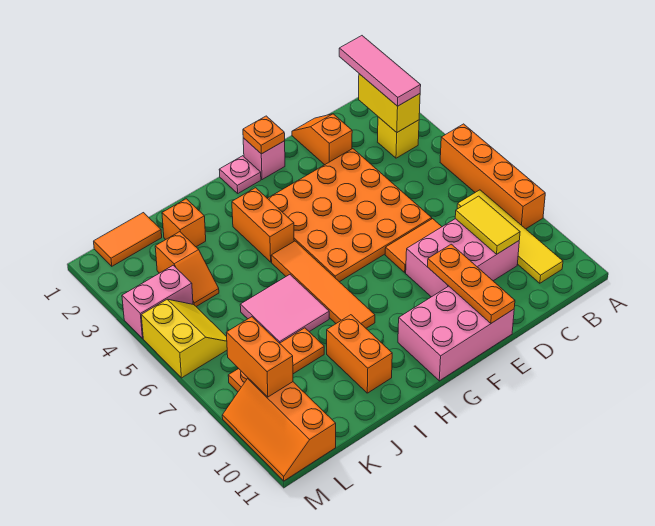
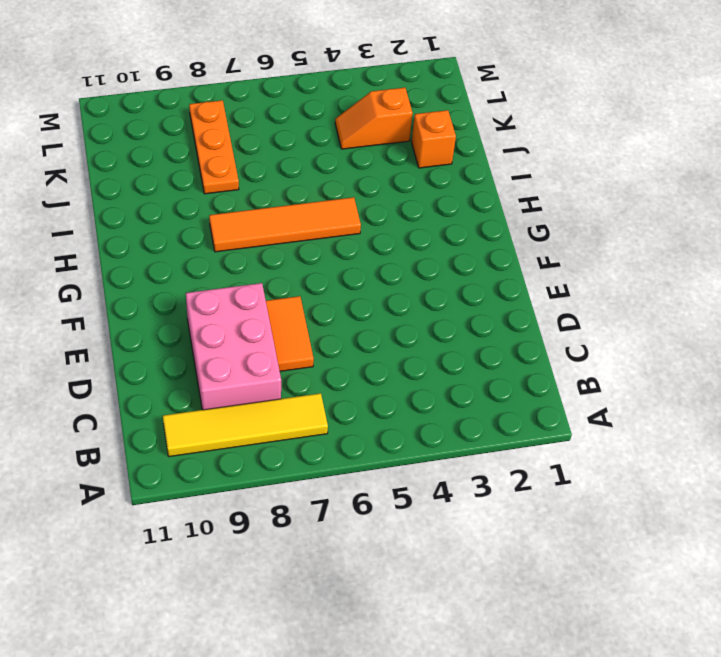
none -> orange brick A5:A8 level 1
none -> yellow brick B3 level 1
none -> orange slope D1:D2 level 1 top 2

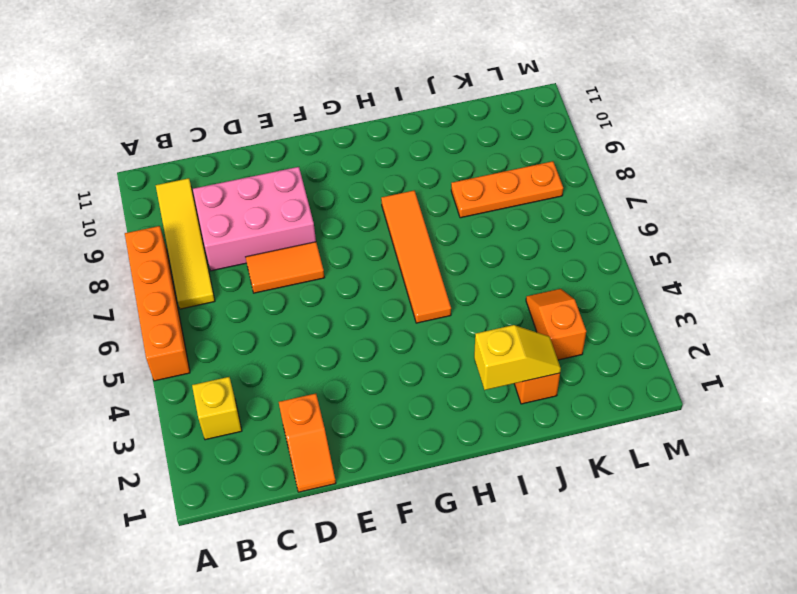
yellow slope I2:J2 level 2 top I -> none
none -> orange plate D3:G6 level 1
none -> pink brick E10:G11 level 1
none -> pink brick F1 level 1

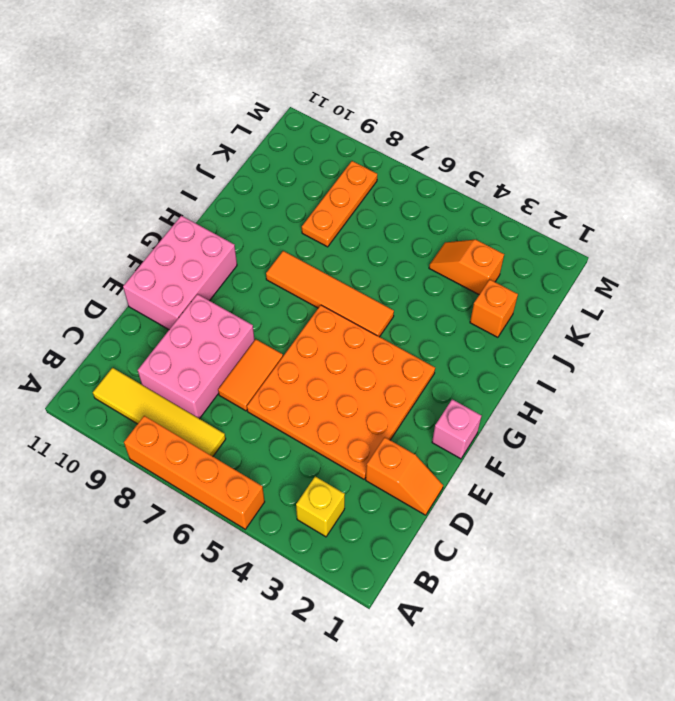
none -> pink plate G1 level 1
none -> orange brick H3:H4 level 1
none -> pink tile I6:J7 level 1

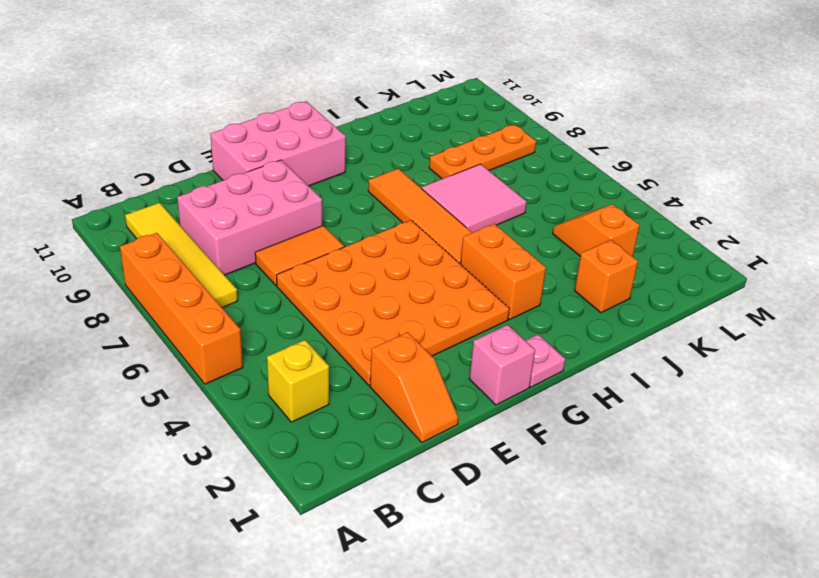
none -> orange brick I9:I10 level 1
none -> orange tile K1:L1 level 1
none -> pink brick L4:M4 level 1

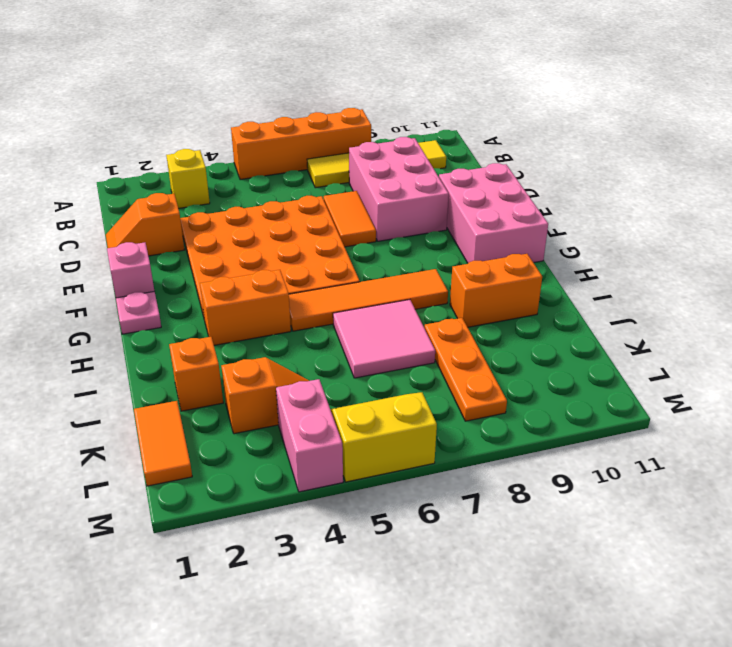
none -> orange slope L9:M11 level 1 top L
none -> yellow brick B2:B3 level 2
none -> yellow tile C8:C9 level 2

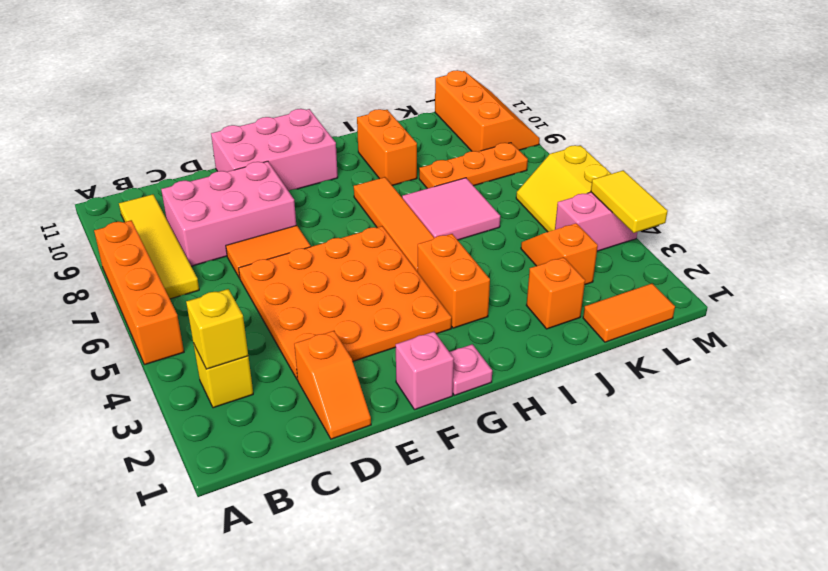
yellow brick B3 level 2 -> yellow brick B2:B3 level 2
yellow tile M3:M4 level 2 -> yellow tile C8:C9 level 2
none -> orange plate E9:E11 level 2
none -> orange plate F1 level 2
none -> orange brick L8:L9 level 2

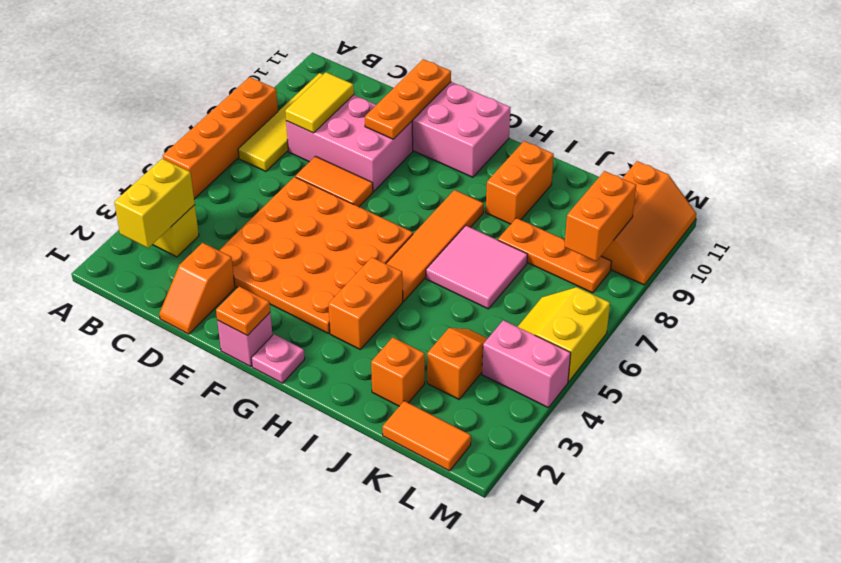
none -> pink tile B1:B3 level 3

